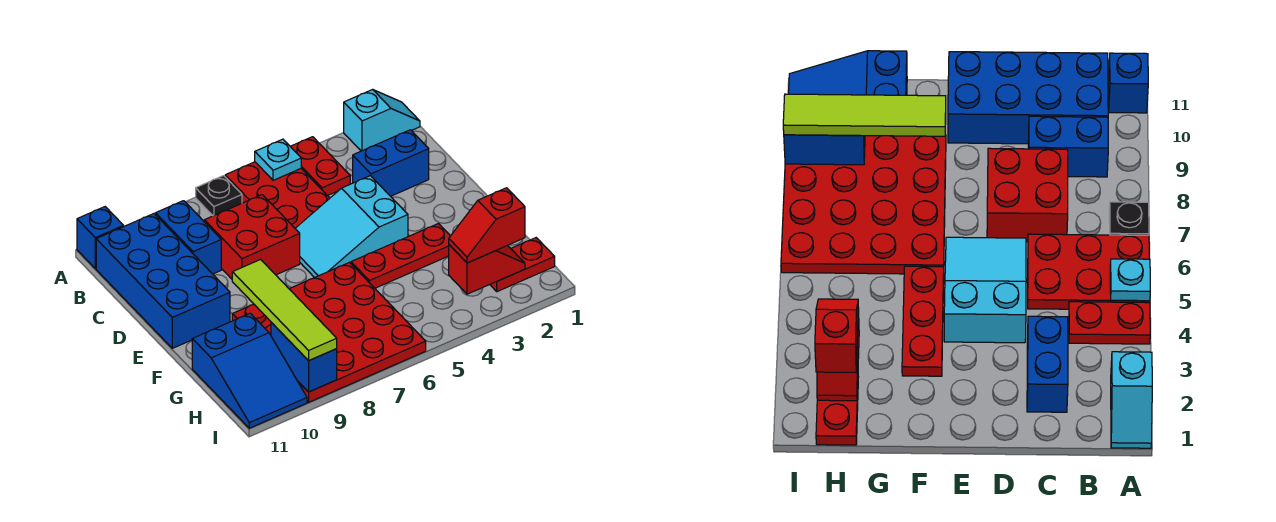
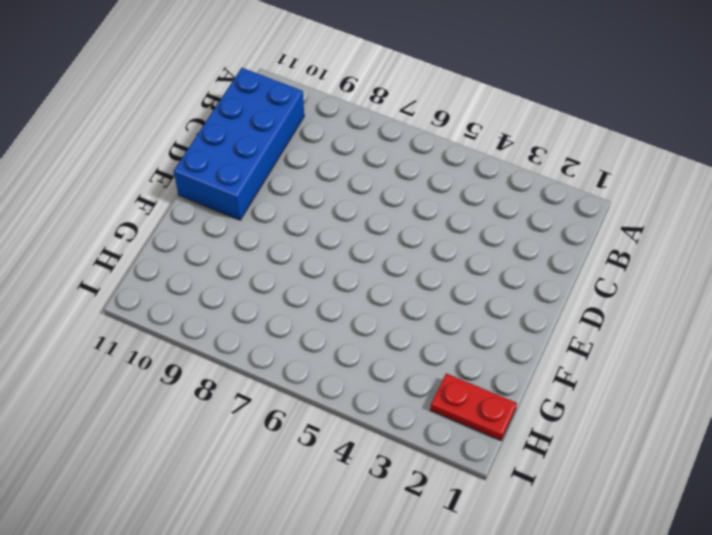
none -> cyan slope A1:A2 level 1 top 2
none -> red plate A4:B4 level 1
none -> red plate A5:C6 level 1

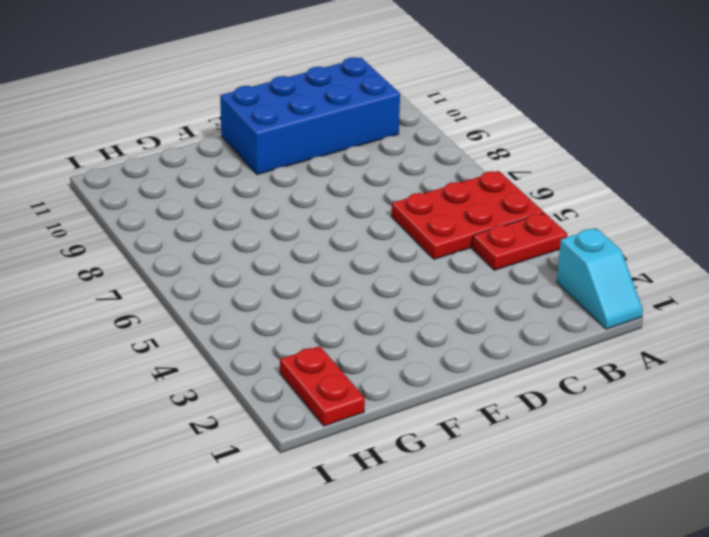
none -> black plate A7 level 1
none -> blue brick A11 level 1
none -> blue brick B9:C9 level 1

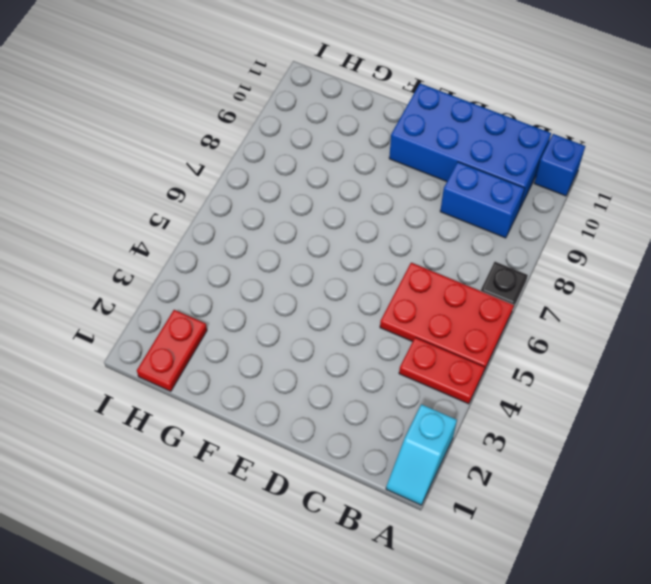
none -> blue brick C2:C3 level 1
none -> red brick C7:D8 level 1
none -> cyan slope D4:E6 level 1 top 4

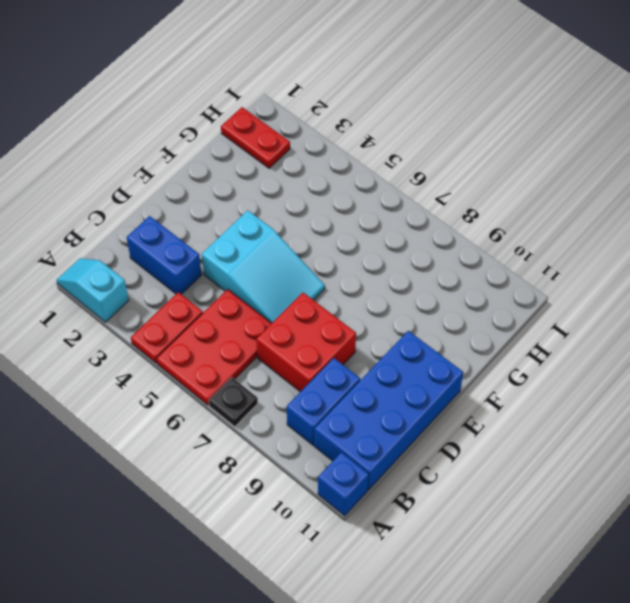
none -> red plate F3:F5 level 1
none -> red plate F6:I9 level 1
none -> blue slope G10:I11 level 1 top G

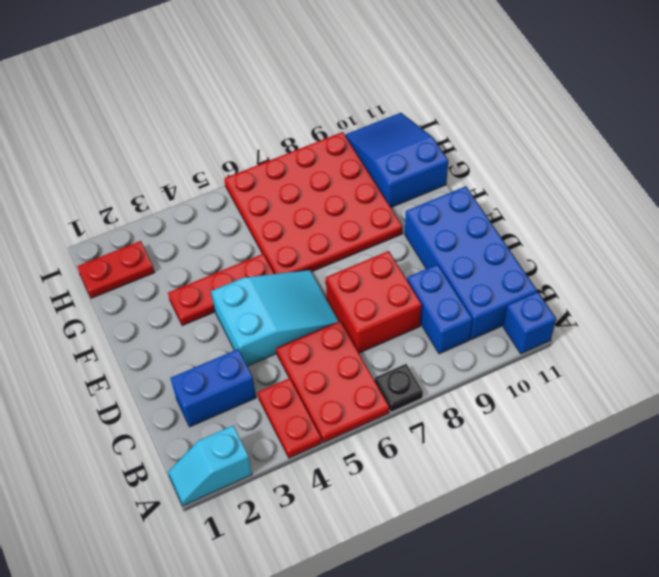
none -> cyan plate A5 level 2
none -> red slope H2:H3 level 2 top 3
none -> blue brick H9:I9 level 2

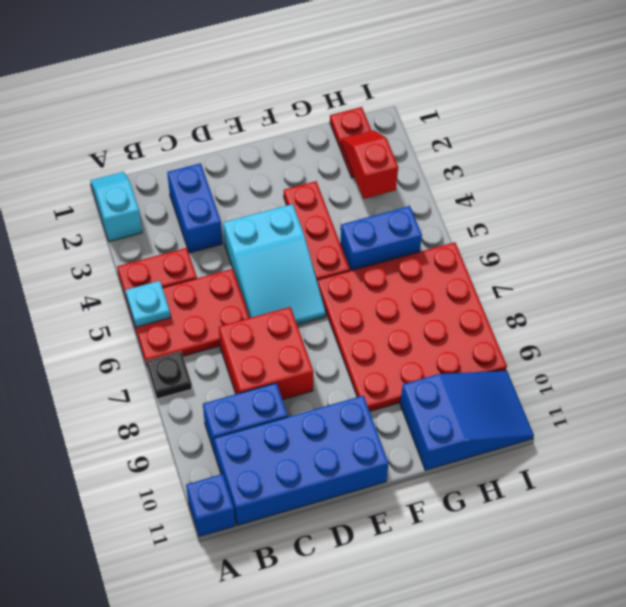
blue brick G5:H5 level 1 -> blue brick H9:I9 level 2
none -> lime tile F9:I9 level 3
none -> red slope H2:H3 level 3 top 2

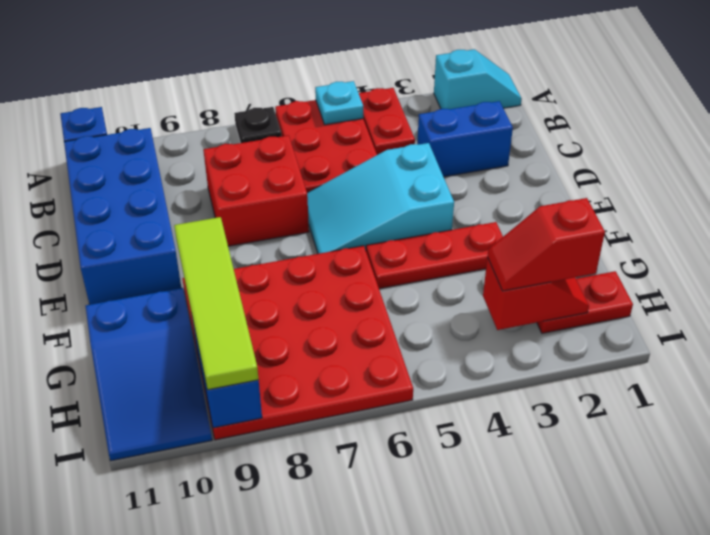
none -> blue brick B9:C9 level 1

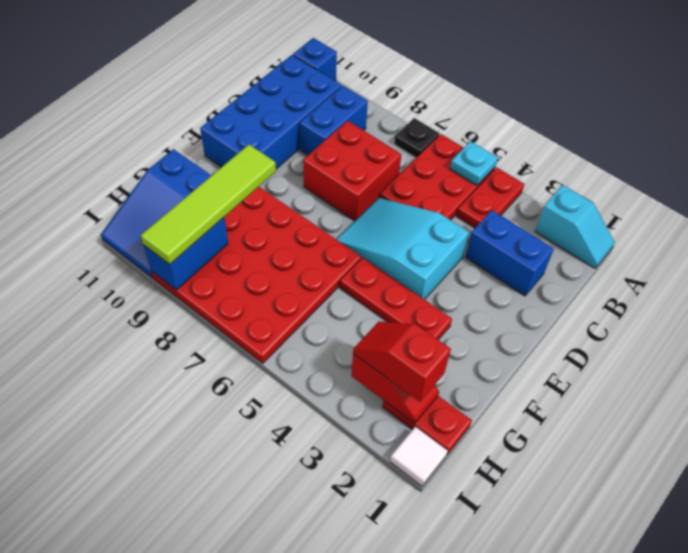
white tile I1 level 1 -> none

